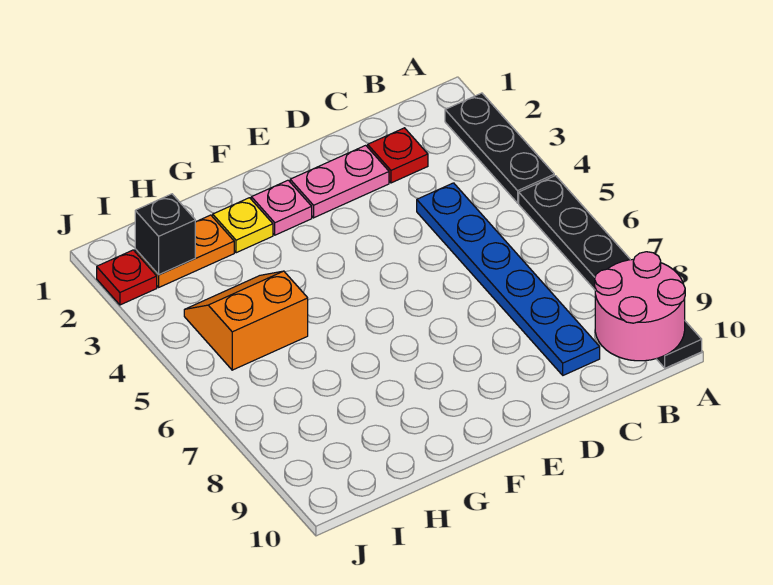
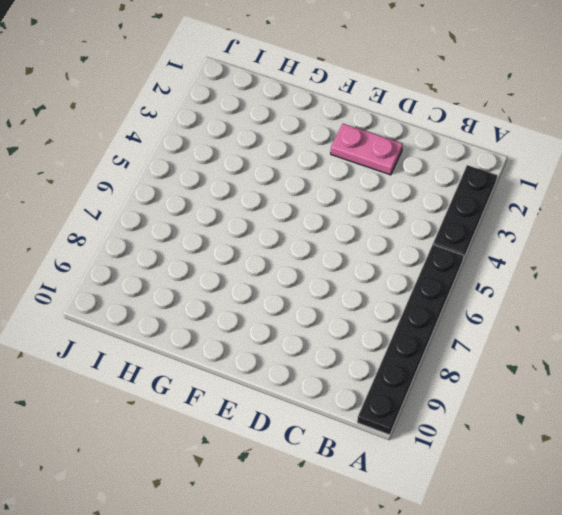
none -> red plate C2 level 1
none -> blue plate C4:C9 level 1
none -> pink plate F2 level 1

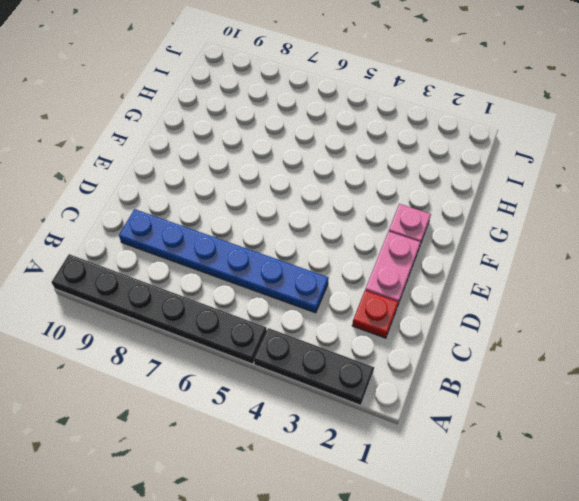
none -> yellow plate G2 level 1
none -> orange plate H2:I2 level 1
none -> orange slope H4:I5 level 1 top 5

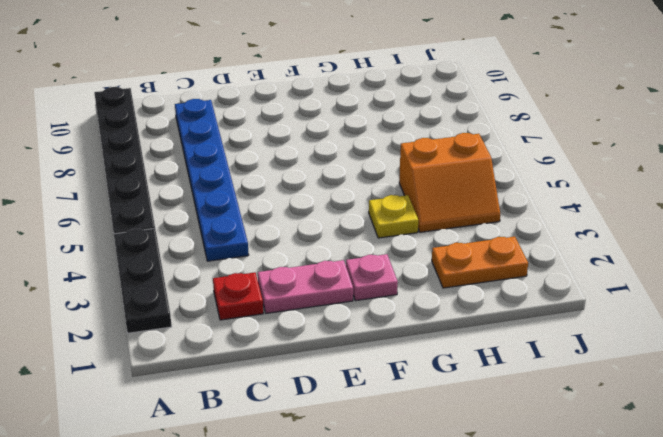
yellow plate G4 level 1 -> yellow plate G2 level 1
none -> red plate J2 level 1
none -> pink round brick A9:B10 level 2
none -> black brick I2 level 2

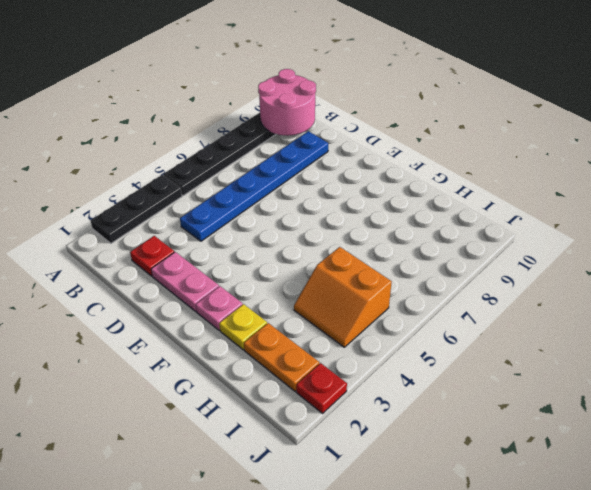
none -> black brick I2 level 2

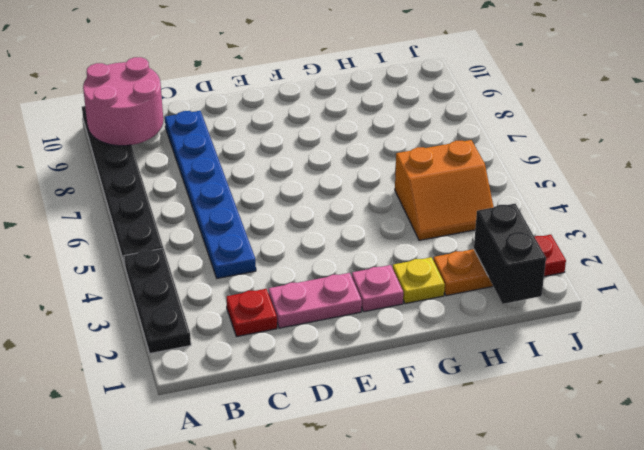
black brick I1:I2 level 2 -> black brick I2 level 2

